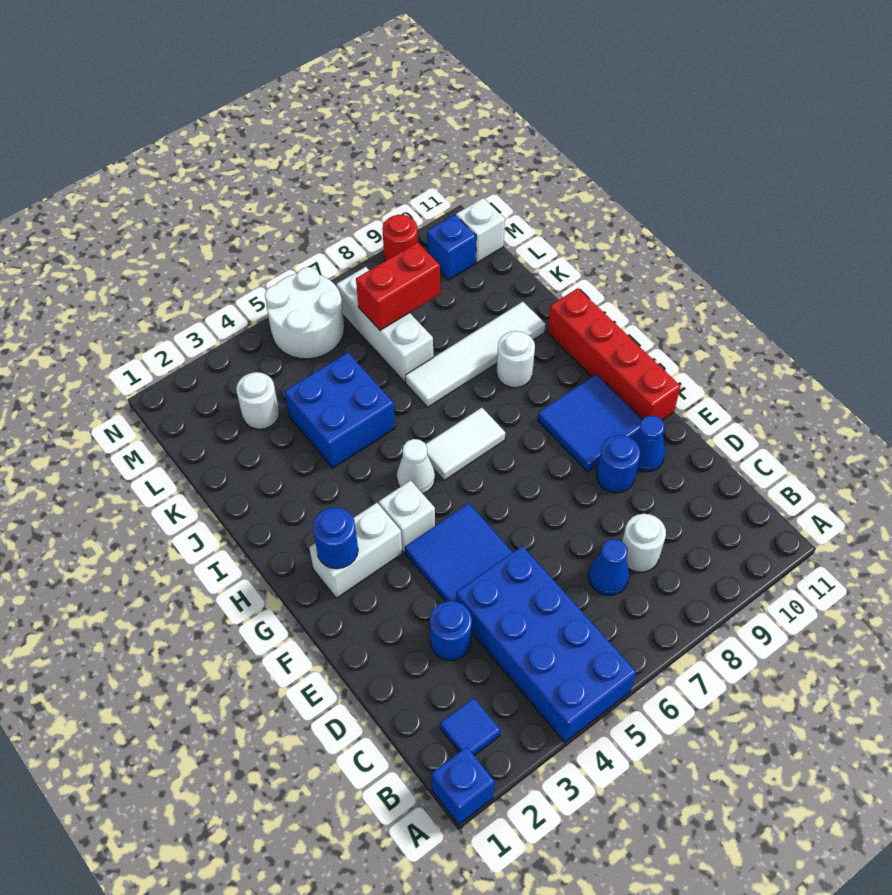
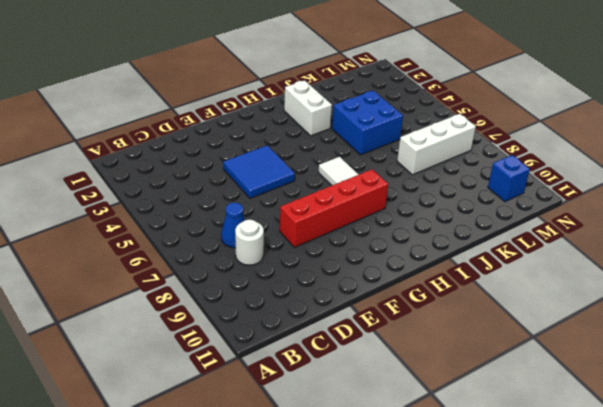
red brick E8:H8 level 1 -> red brick F11:I11 level 1
white brick I2:I3 level 1 -> white brick G2:G3 level 1
none -> blue brick A1 level 1
none -> blue brick A4:D5 level 1
none -> blue tile B2 level 1

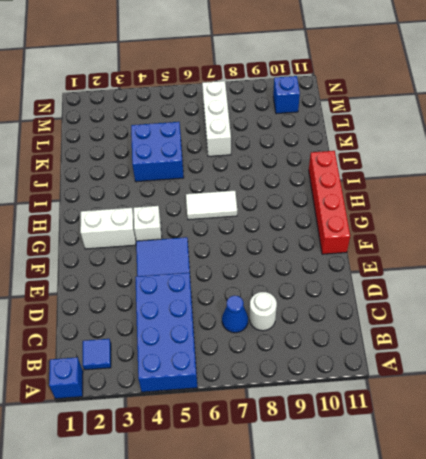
none -> blue round brick D3 level 1
none -> blue round brick E9 level 1
none -> blue cone E10 level 1

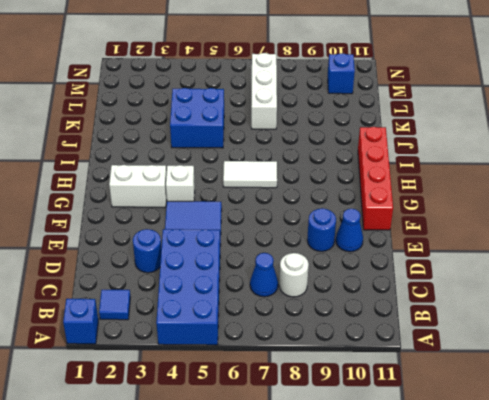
none -> blue tile F9:G10 level 1
none -> white cone H5 level 1
none -> white round brick I9 level 1

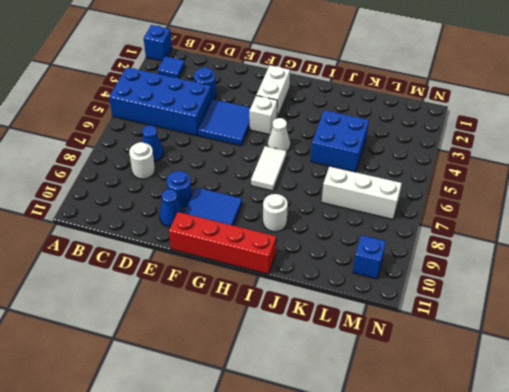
none -> white tile J7:J10 level 1
none -> white round brick L3 level 1
none -> white round brick M5:N6 level 1

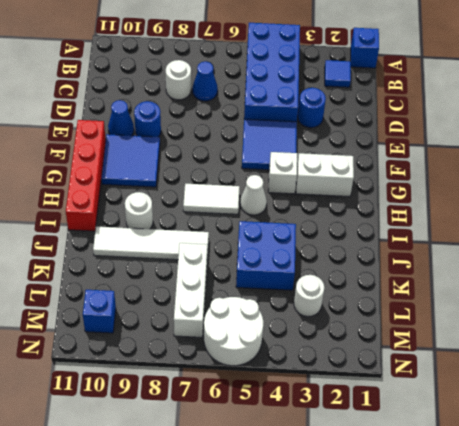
none -> white brick M11 level 1
none -> red round brick N9 level 1
none -> blue round brick G2 level 2

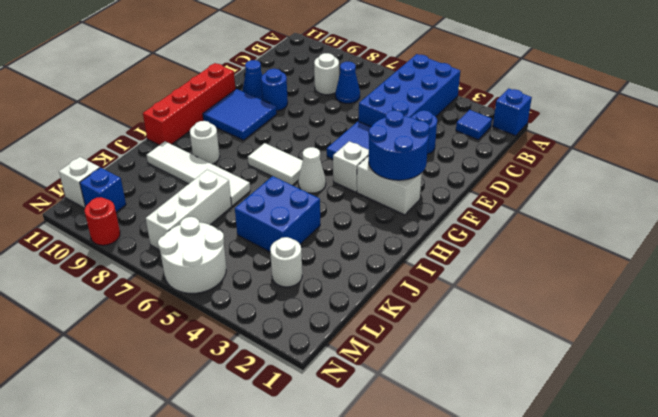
blue round brick F2:G3 level 2 -> blue round brick G2 level 2
none -> red brick L7:L8 level 2

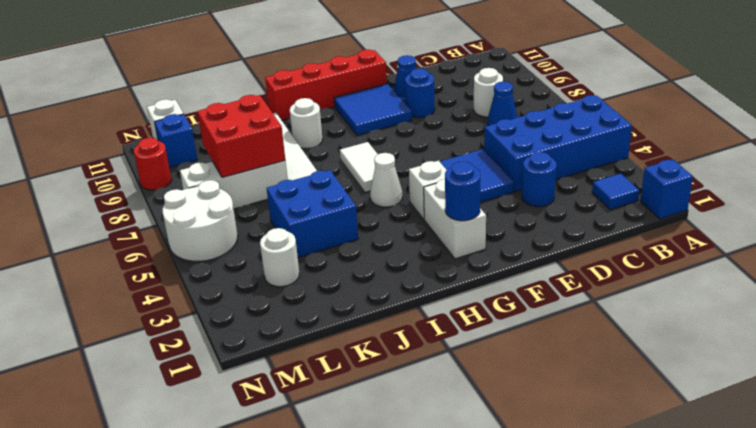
red brick K7:L8 level 2 -> red brick L7:L8 level 2

